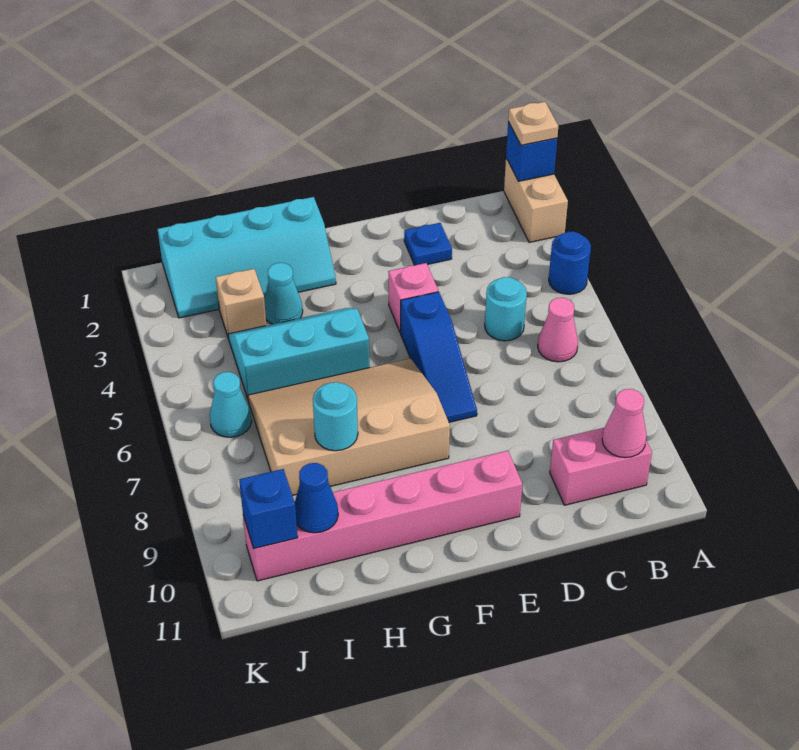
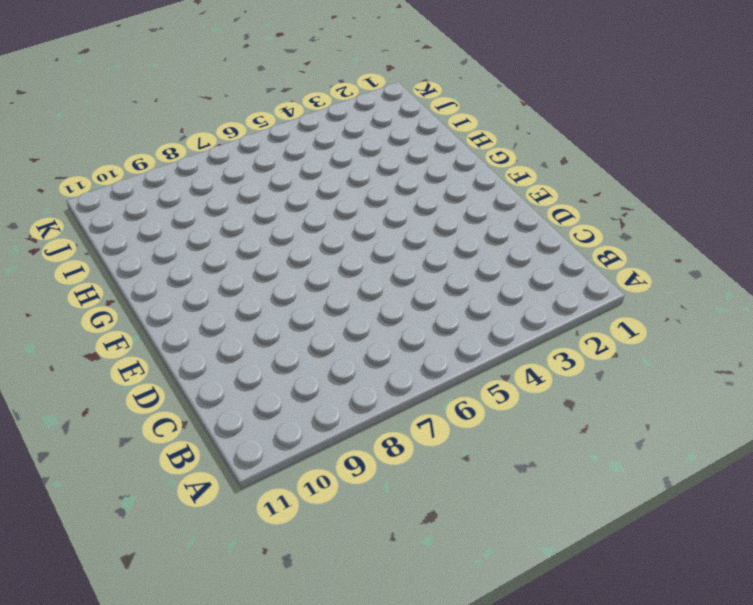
none -> tan brick A1:A2 level 1
none -> blue round brick A4 level 1
none -> pink cone B6 level 1

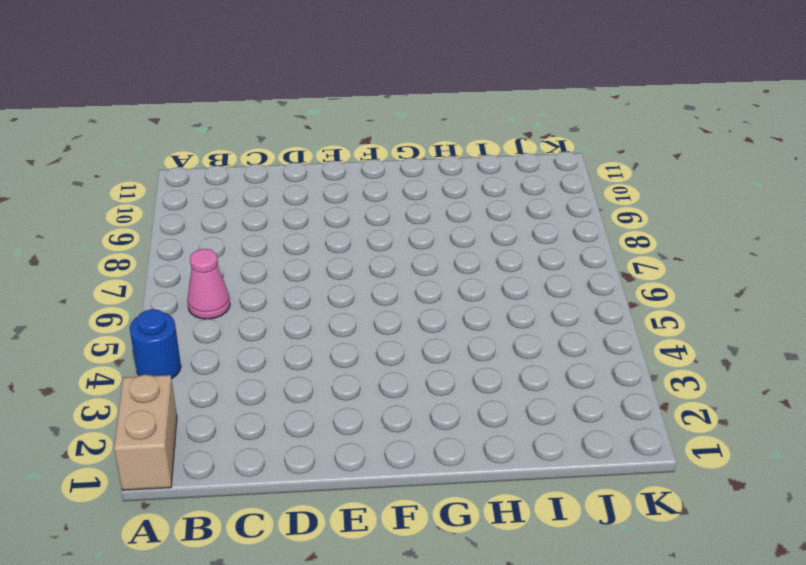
none -> pink brick B10:C10 level 1
none -> cyan round brick C5 level 1
none -> blue plate D2 level 1

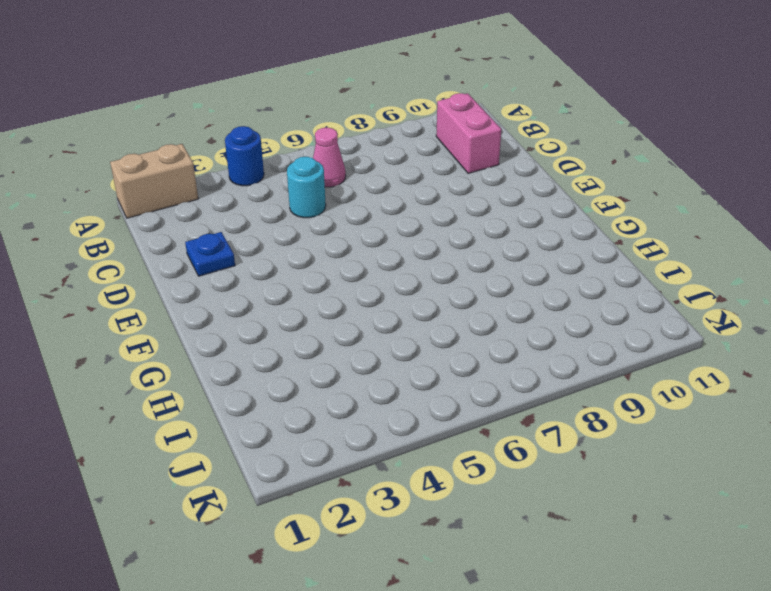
none -> pink brick E4 level 1
none -> blue slope E5:E7 level 1 top 5
none -> pink brick E10:J10 level 1

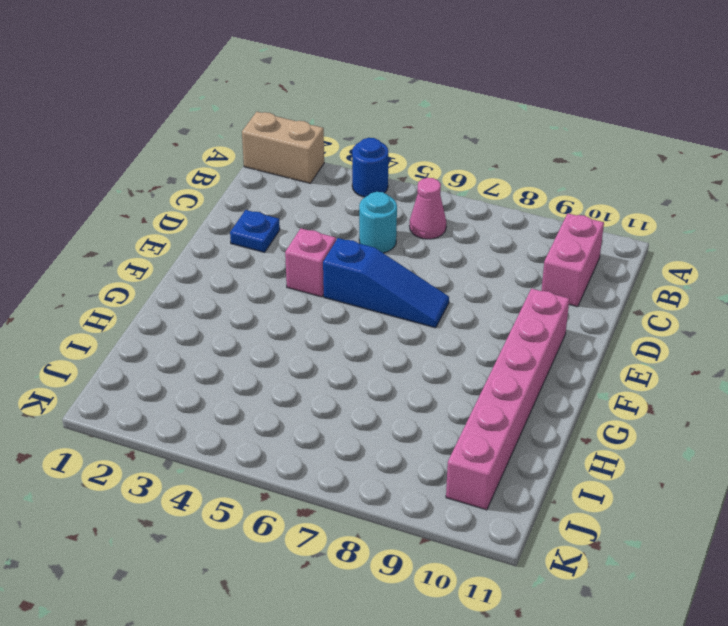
none -> tan slope F6:I8 level 1 top 8
none -> cyan slope G1:J2 level 1 top 1
none -> cyan slope G4:I5 level 1 top 5

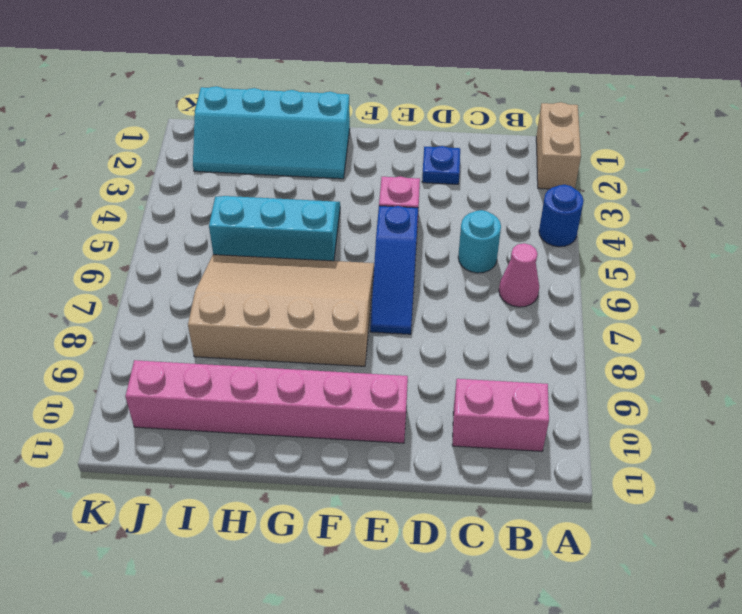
none -> cyan cone H3 level 1
none -> tan brick I3 level 1
none -> cyan cone J6 level 1

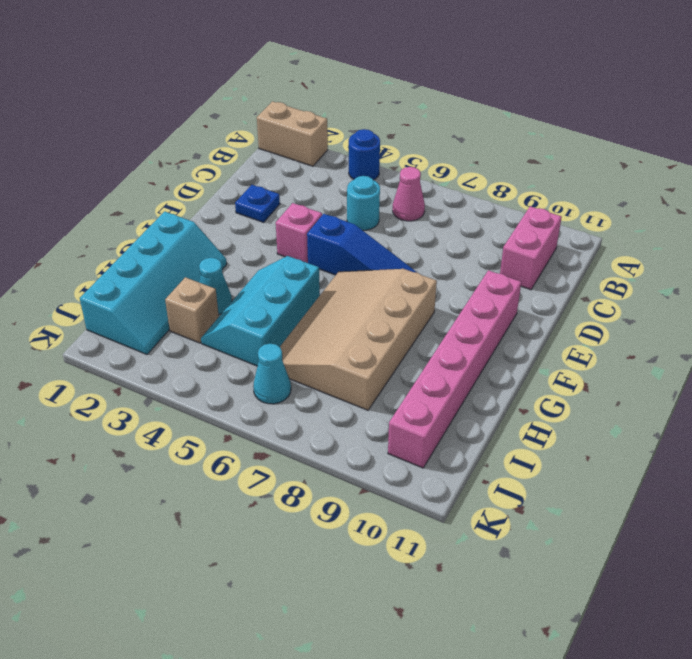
none -> blue brick A1 level 2
none -> pink cone B10 level 2
none -> cyan round brick H8 level 2

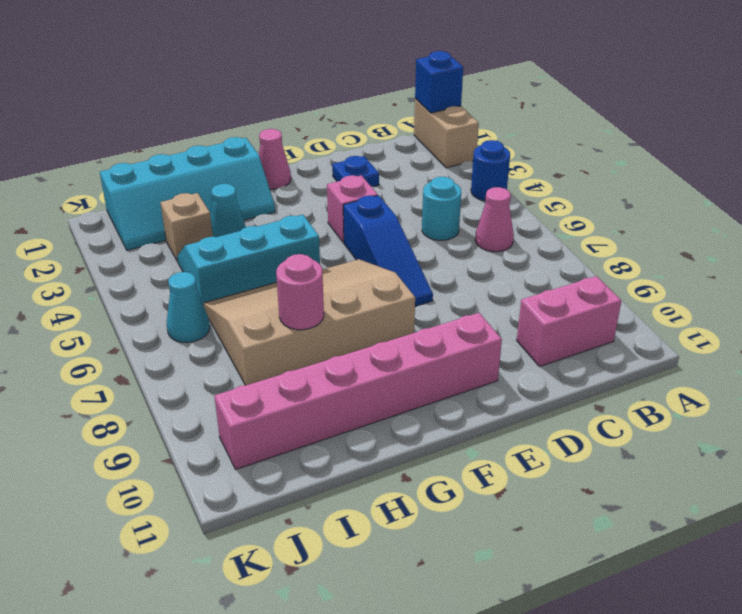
pink cone F1 level 1 -> pink cone B10 level 2
pink round brick H8 level 2 -> cyan round brick H8 level 2
none -> blue cone I10 level 2
none -> blue brick J10 level 2
none -> tan plate A1 level 3

